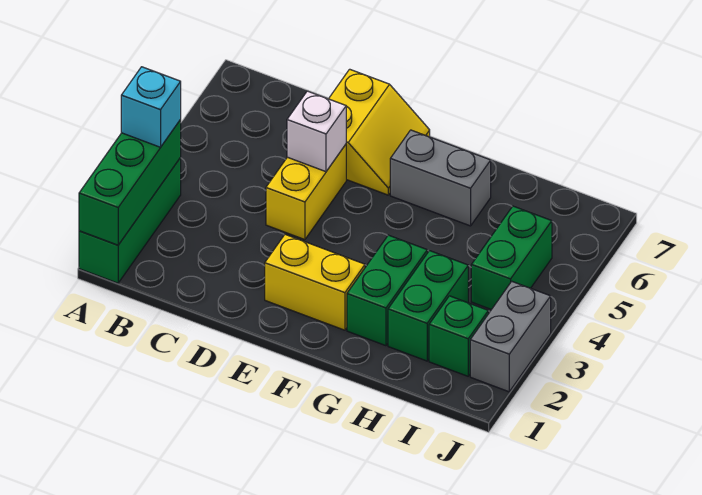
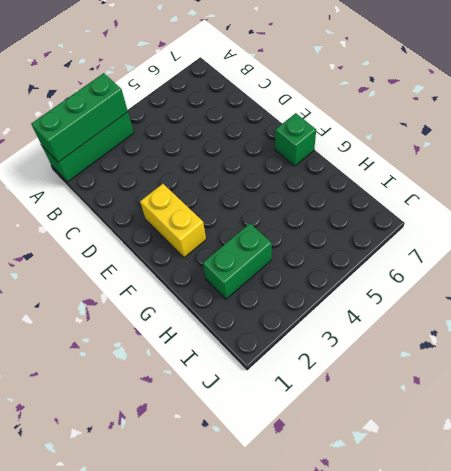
green brick F7 level 1 -> green brick I2 level 1
none -> yellow brick D4:D5 level 1
none -> yellow slope D6:E7 level 1 top D
none -> grey brick F6:G6 level 1

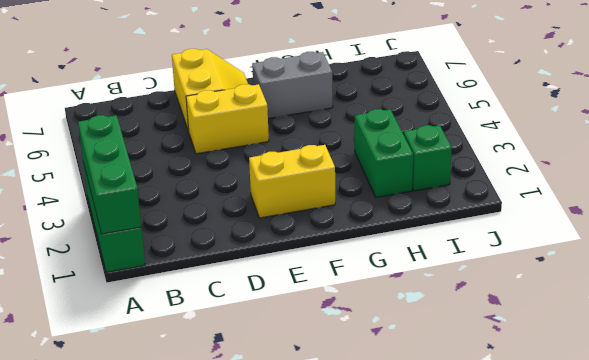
yellow brick D5:E5 level 1 -> yellow brick D4:D5 level 1
none -> green brick G2:G3 level 1
none -> green brick I4:I5 level 1
none -> grey brick J2:J3 level 1

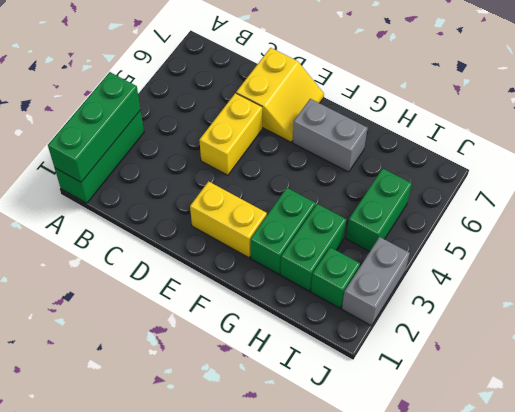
none -> white brick D5 level 2
none -> cyan brick A3 level 3

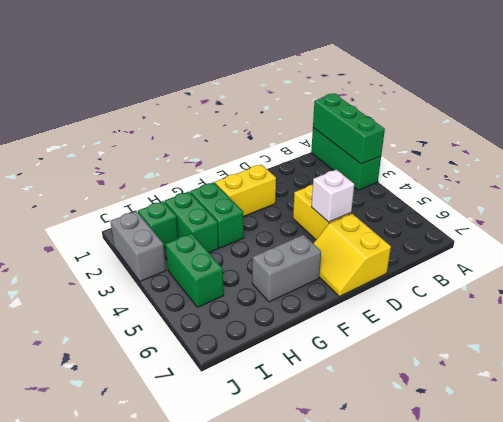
none -> cyan brick A3 level 3

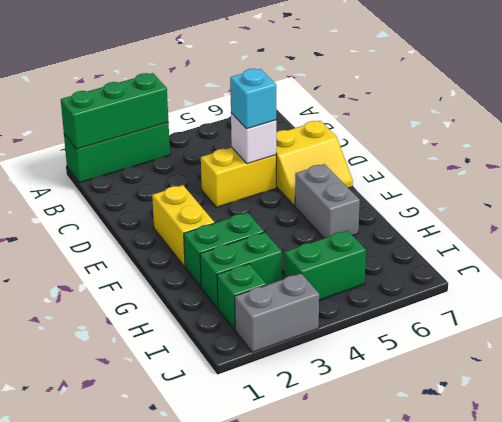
cyan brick D5 level 3 -> cyan brick A3 level 3

